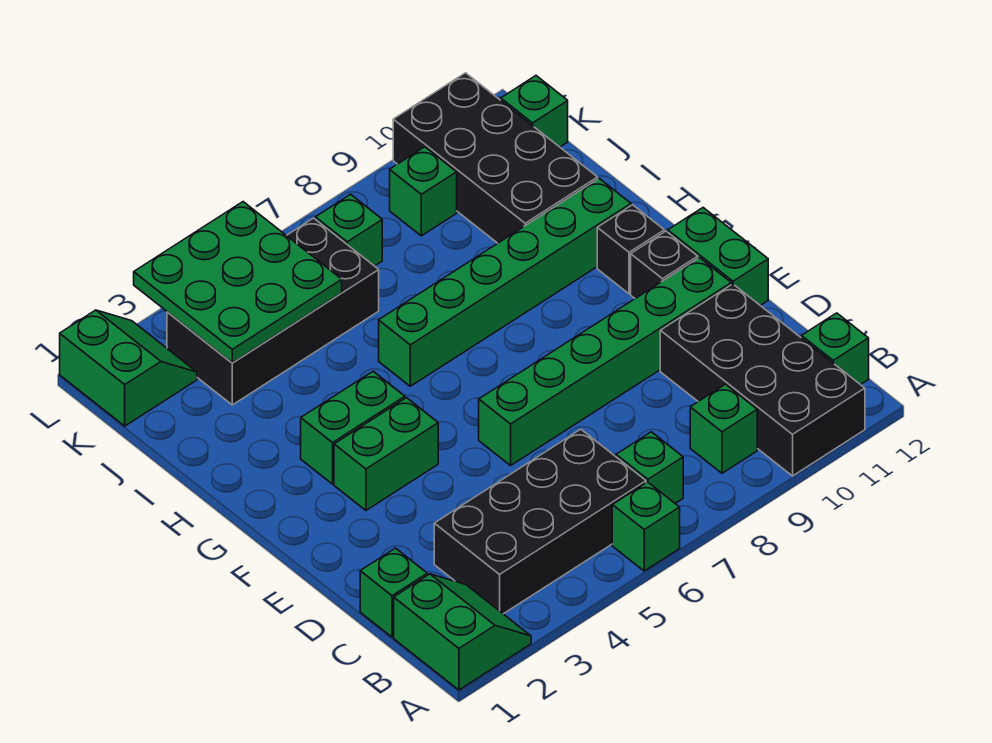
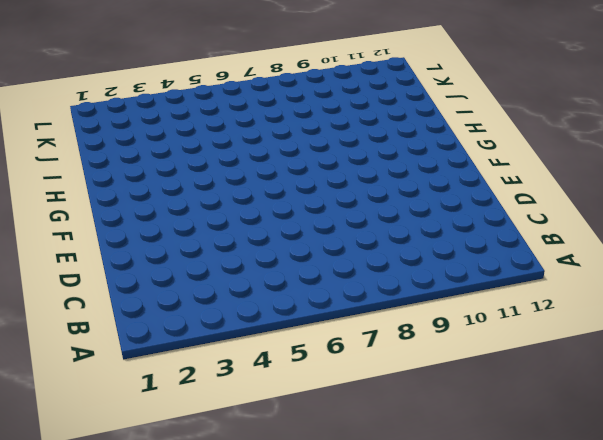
none -> green slope A1:B2 level 1 top 1
none -> green brick A6 level 1
none -> black brick A10:D11 level 1

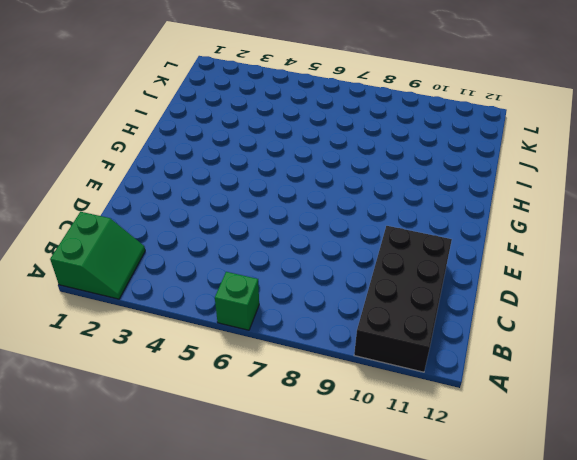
none -> black brick B3:C6 level 1
none -> green brick B7 level 1
none -> green brick B9 level 1

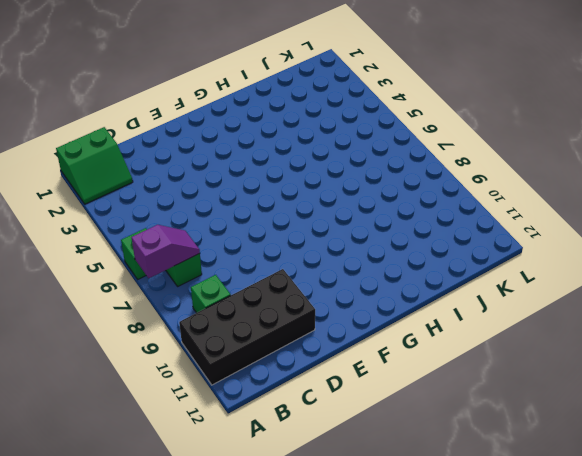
purple slope A7:B7 level 2 top A -> none
none -> black brick B3:C6 level 1
none -> green brick B12 level 1
none -> green brick C1 level 1

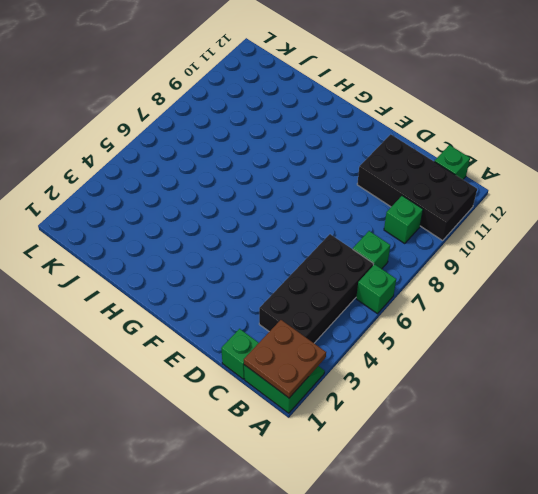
brown plate A1:B2 level 2 -> none
none -> green brick E6:E11 level 1
none -> green brick E12:F12 level 1
none -> green brick F3:F4 level 1

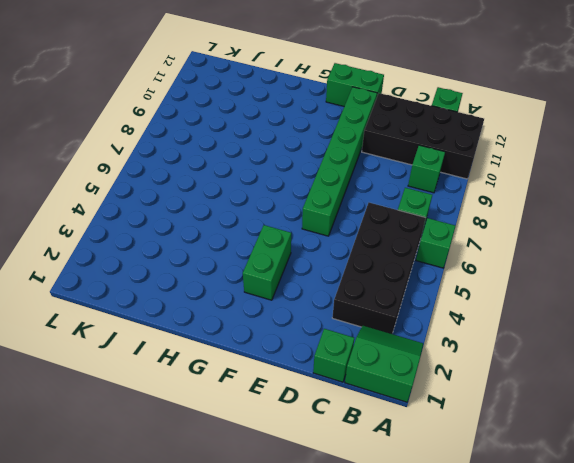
none -> black brick F11 level 1
none -> green brick G3:G4 level 1
none -> black brick G11 level 1

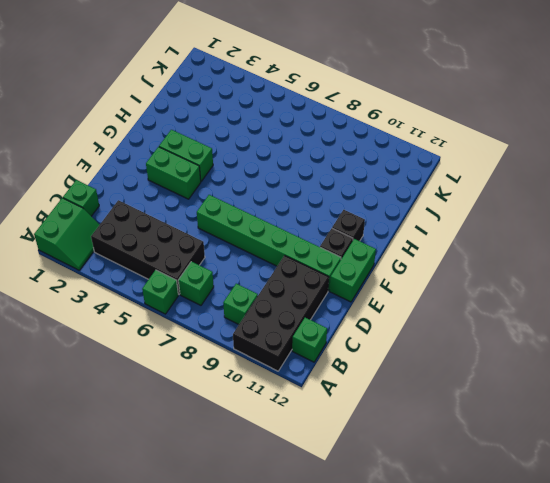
none -> green brick H6:H11 level 1
none -> black brick I10:L11 level 1
none -> black brick J3:K6 level 1

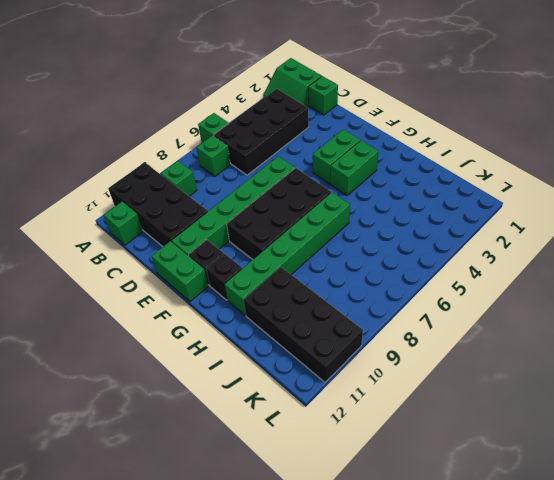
black brick F6:G9 level 1 -> black brick J3:K6 level 1
none -> green slope K1:L2 level 1 top 1
none -> green brick K7 level 1
none -> green brick K9 level 1

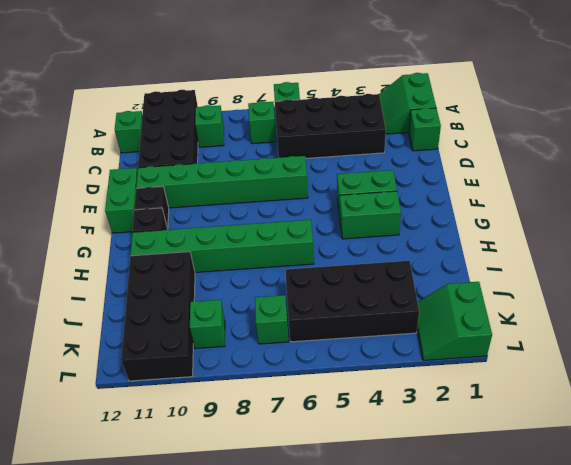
none -> green brick K12 level 1
none -> green plate J3:L5 level 2

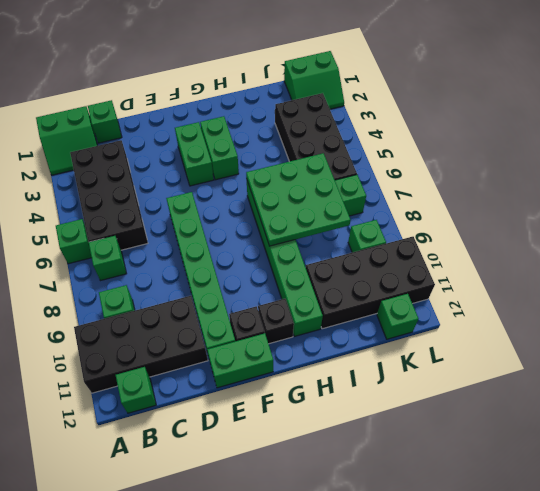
green plate H6:J8 level 2 -> green plate J3:L5 level 2

